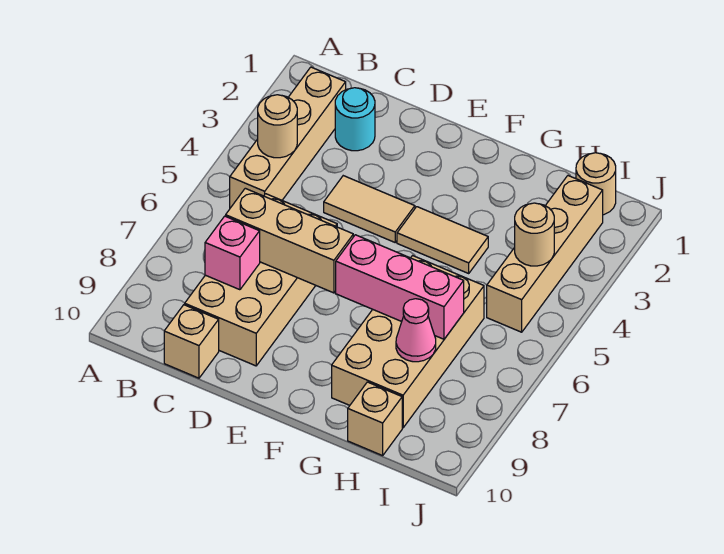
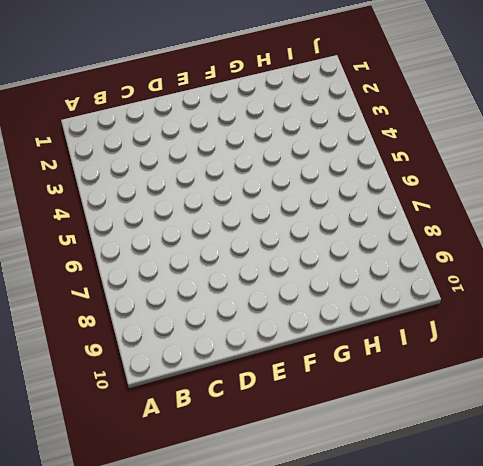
none -> tan brick B2:B5 level 1
none -> cyan round brick C2 level 1
none -> tan brick C6:D9 level 1

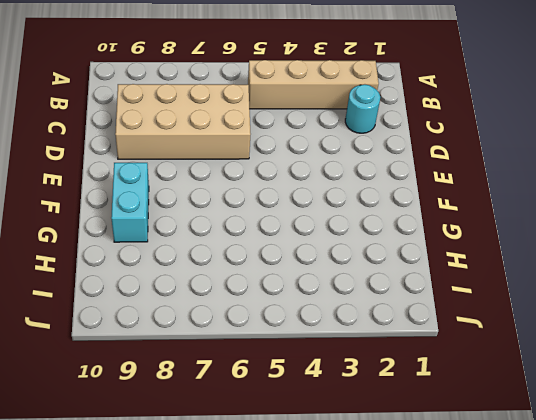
cyan brick F9:G9 level 1 -> tan brick G6:H9 level 1
none -> tan brick C10 level 1
none -> tan tile D4:E4 level 1
none -> tan tile F4:G4 level 1

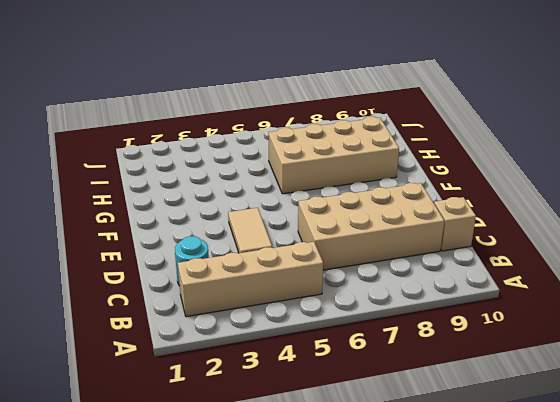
none -> tan tile F4:G4 level 1
none -> tan brick H10 level 1
none -> tan round brick I1 level 1

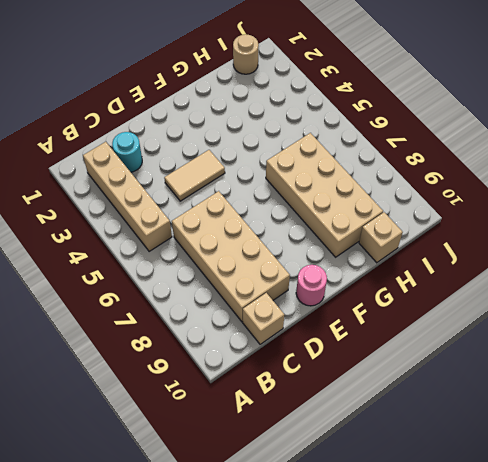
pink round brick E10 level 1 -> none
none -> tan tile F4:G4 level 1
none -> tan brick I2:I5 level 1
none -> tan round brick B4 level 2

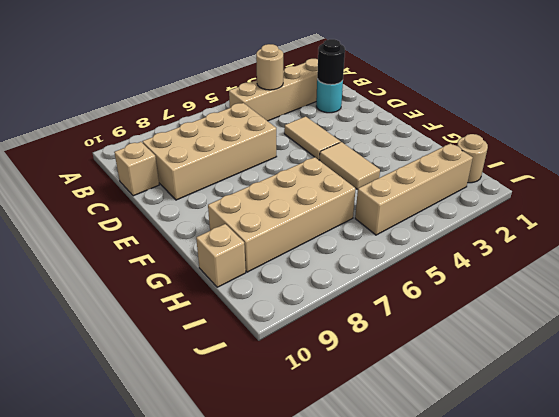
black round brick C2 level 2 -> none
none -> tan brick C7:E7 level 2
none -> pink brick C8 level 2
none -> pink brick F7:H7 level 2

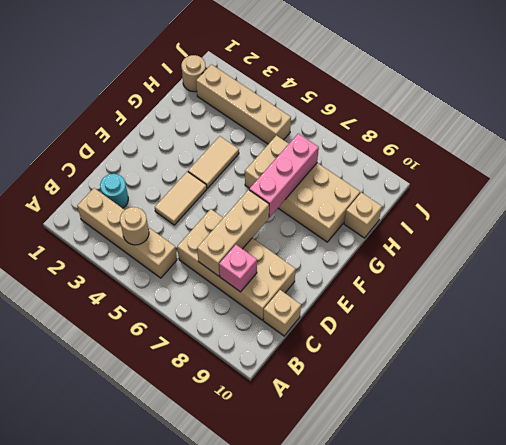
none -> pink cone H8 level 2
none -> tan round brick I4 level 2

